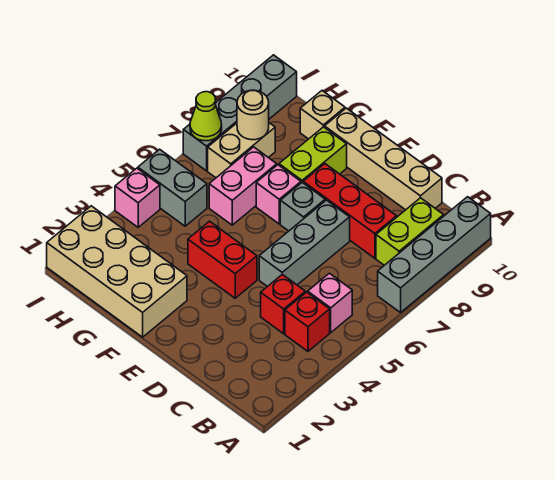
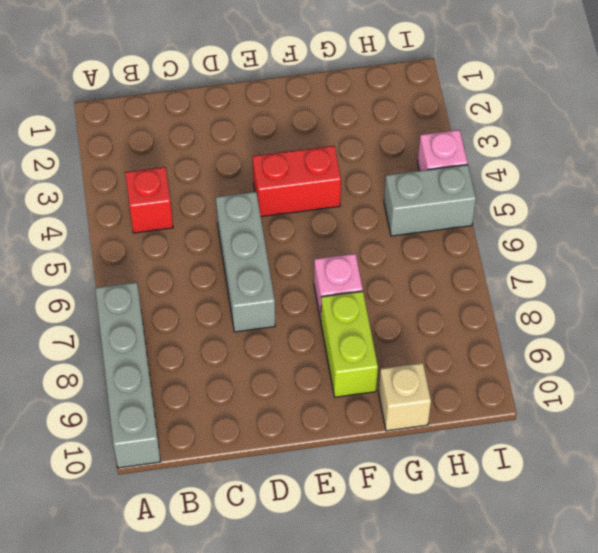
none -> pink brick B5 level 1
none -> lime brick B8:B9 level 1
none -> red brick C4 level 1

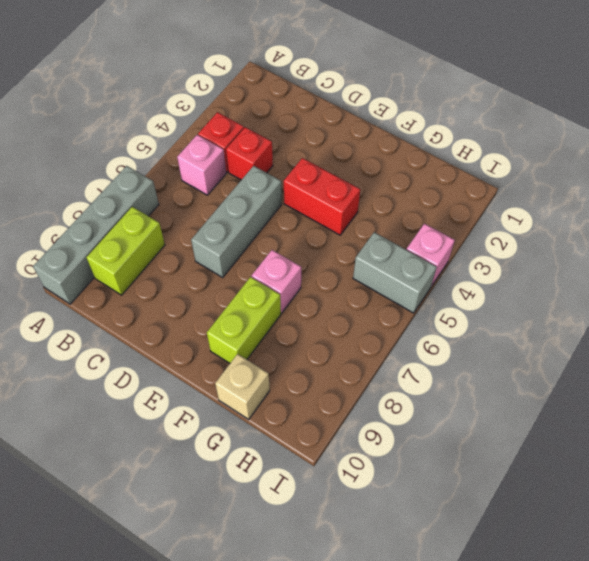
none -> red brick C8:E8 level 1
none -> tan brick C10:F10 level 1
none -> grey brick E7 level 1

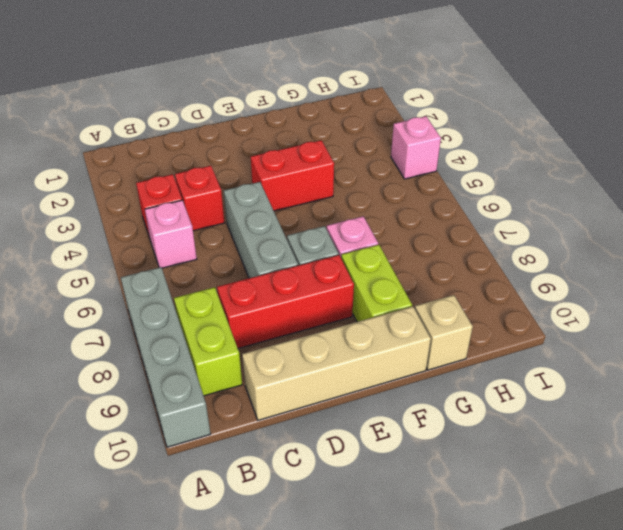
none -> tan brick F1:I2 level 1
none -> pink brick G6:G7 level 1
none -> grey brick H5:I5 level 1

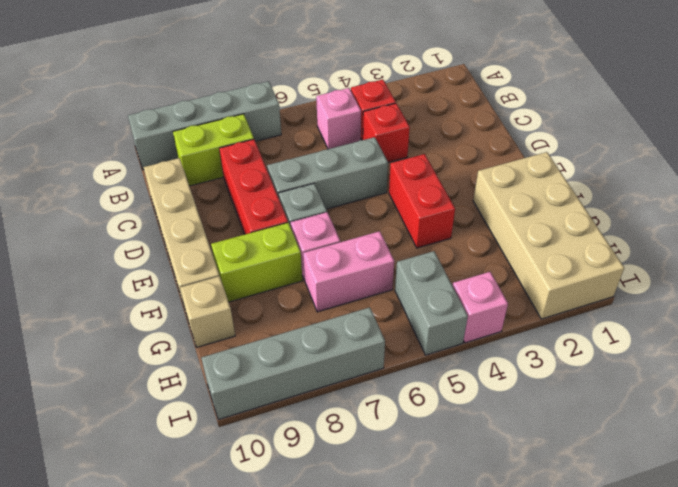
none -> tan brick H7:H8 level 1
none -> tan round brick H8 level 2
none -> lime cone I7 level 2

